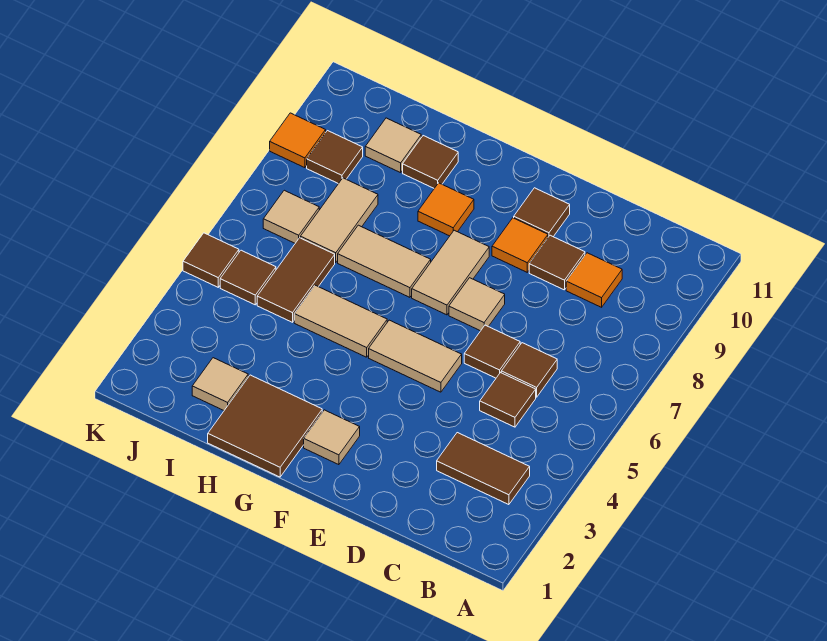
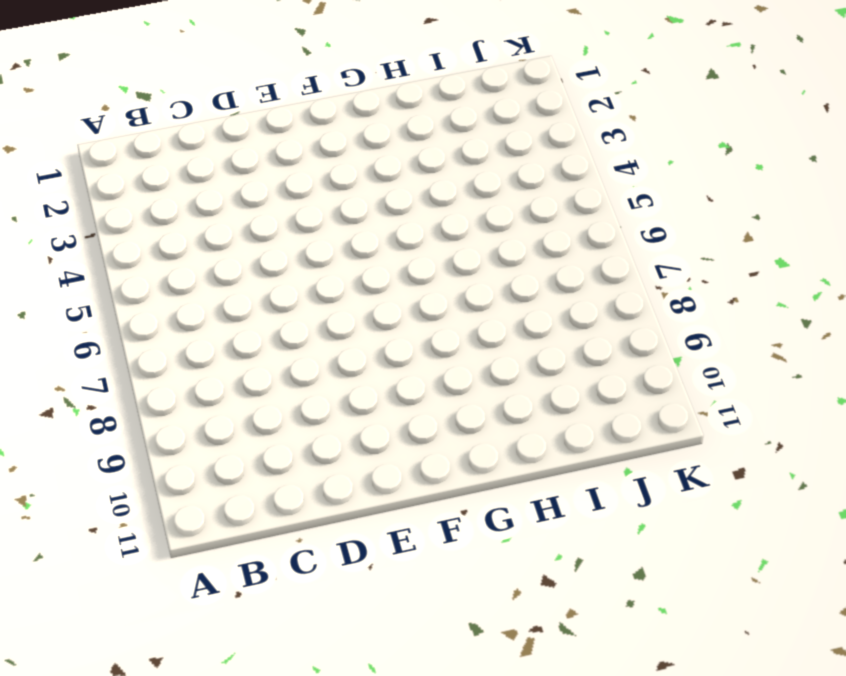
none -> brown tile B3:C3 level 1
none -> brown tile C5 level 1
none -> brown tile C6 level 1

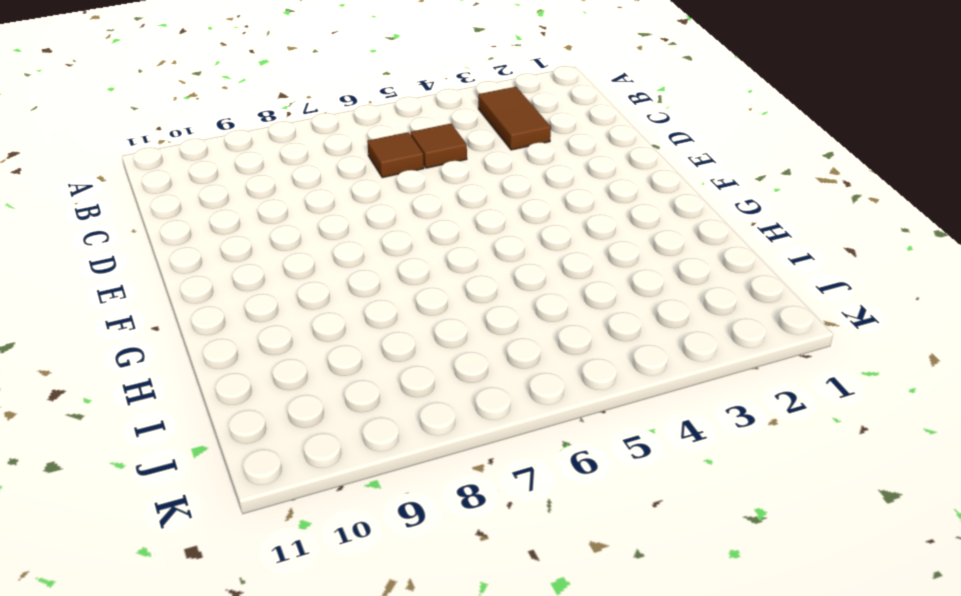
none -> orange tile C9 level 1
none -> brown tile D6 level 1
none -> brown tile D9 level 1

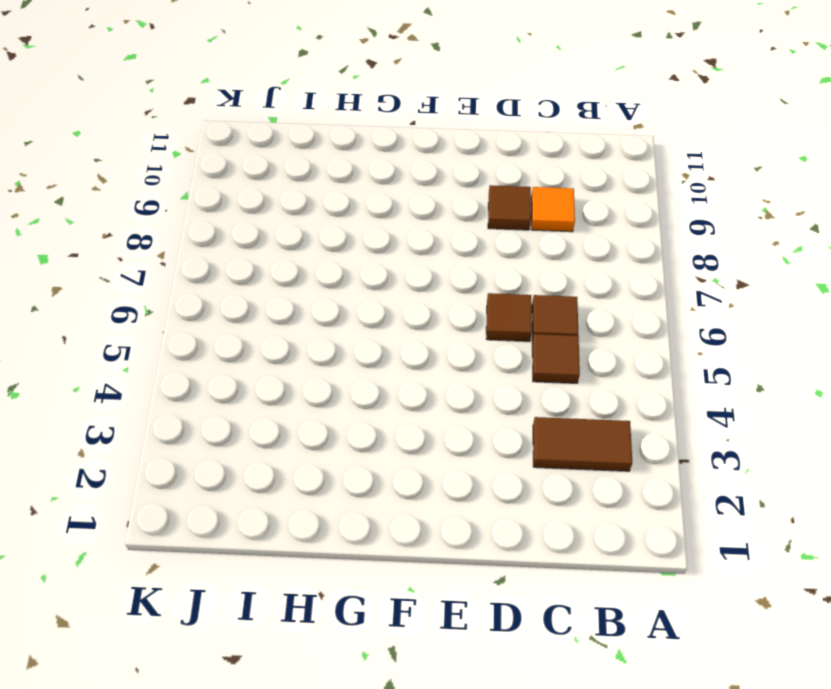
none -> tan tile E5:F5 level 1
none -> tan tile E7 level 1
none -> orange tile E9 level 1

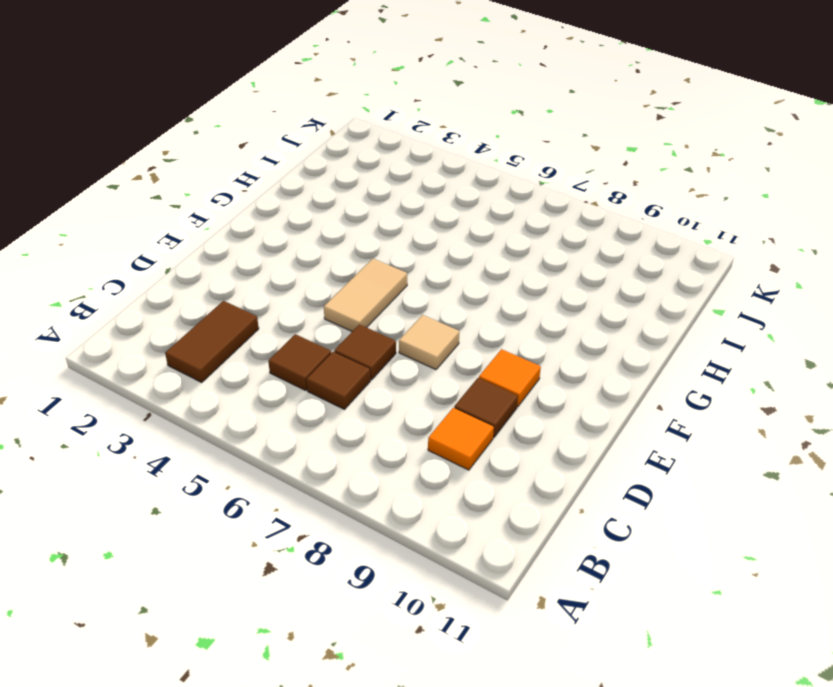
none -> brown tile E10 level 1
none -> tan tile F2 level 1
none -> tan tile F7:F8 level 1

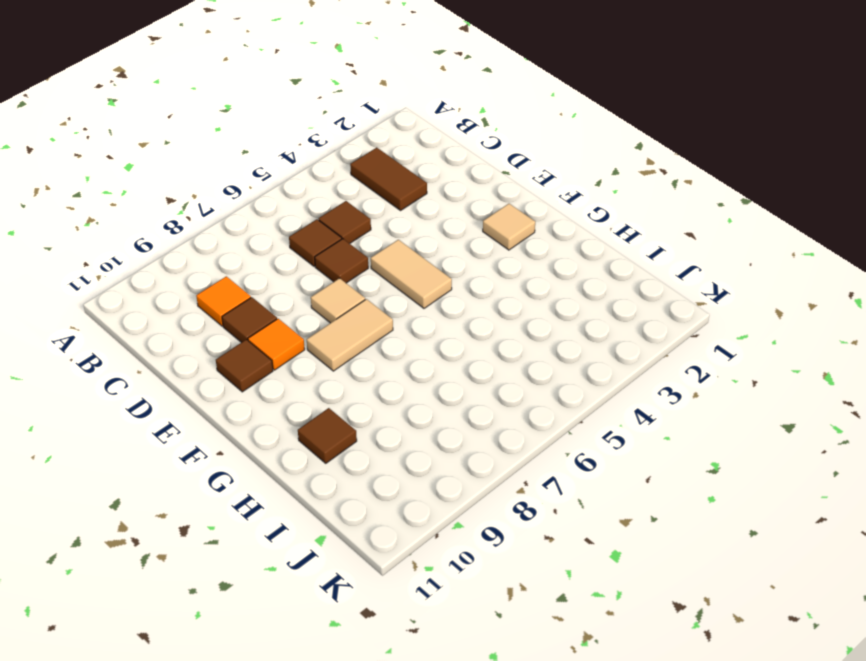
none -> brown tile G1:H2 level 1
none -> tan tile G5:H5 level 1
none -> tan tile G7:H7 level 1

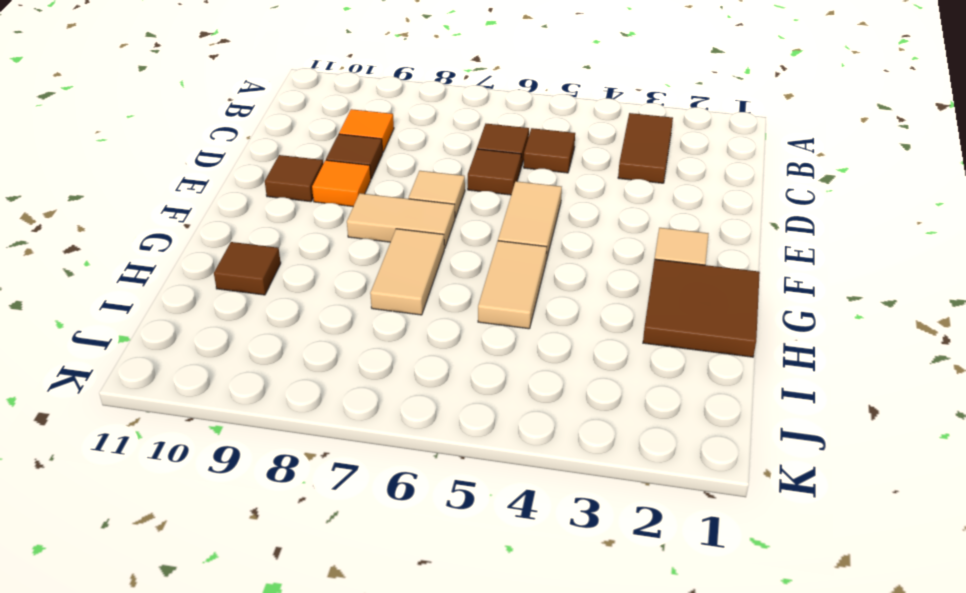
none -> orange tile G9 level 1
none -> tan tile I2 level 1
none -> brown tile I5:I6 level 1

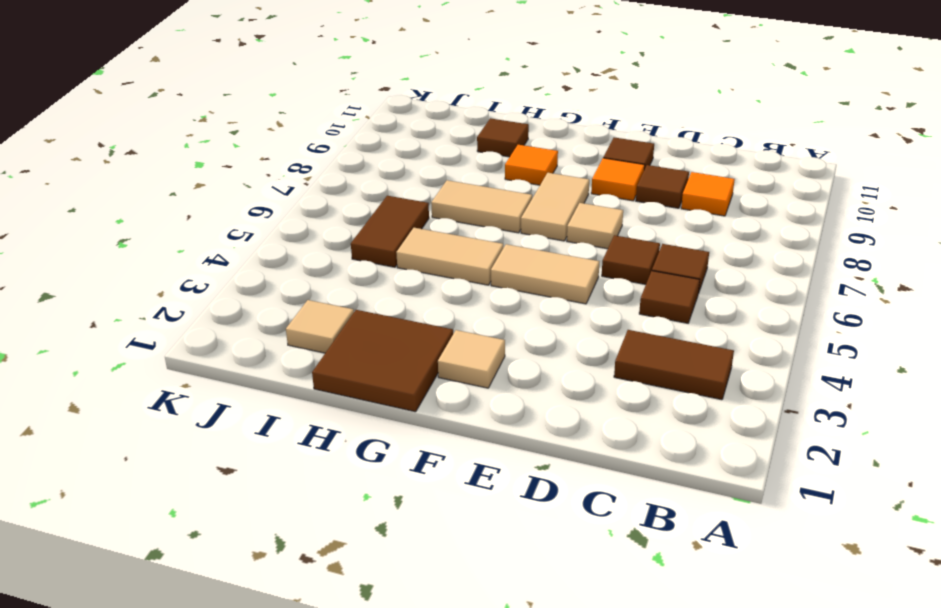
none -> tan tile I7:I8 level 1
none -> tan tile I10 level 1
none -> brown tile J5 level 1

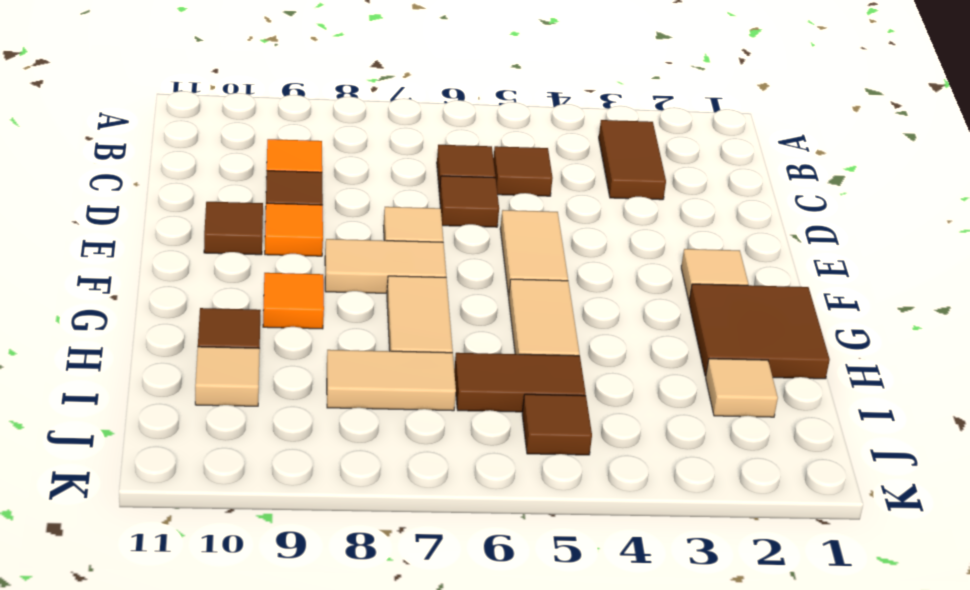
none -> tan tile J7 level 1
none -> brown tile J9 level 1
none -> brown tile K5 level 1

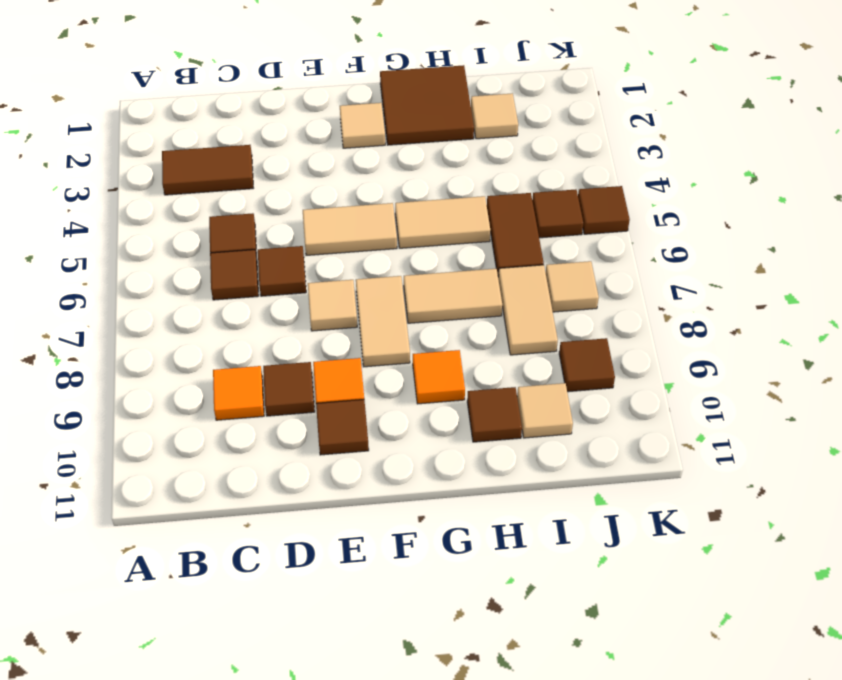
none -> orange tile K9 level 1

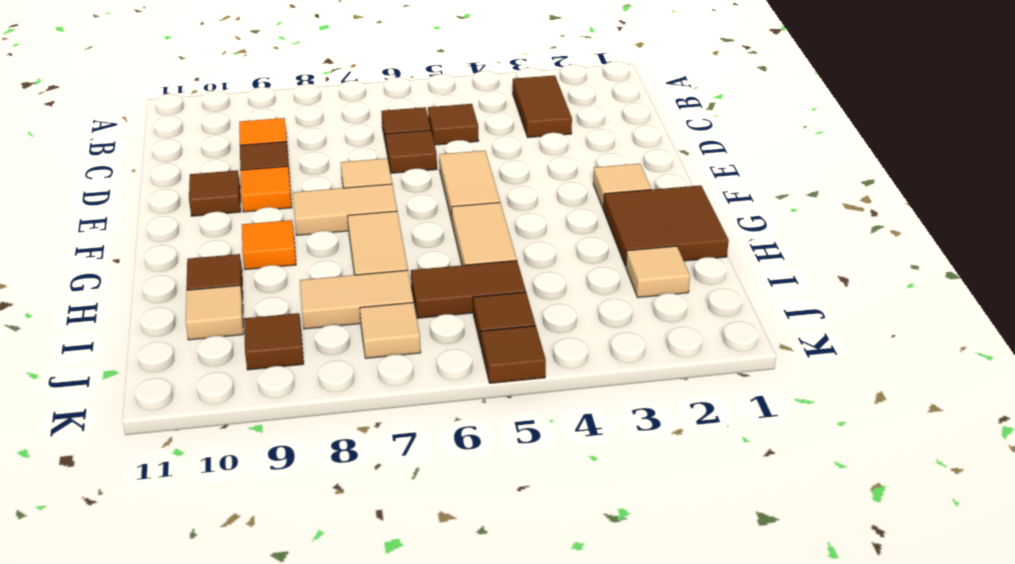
none -> orange tile K9 level 1

